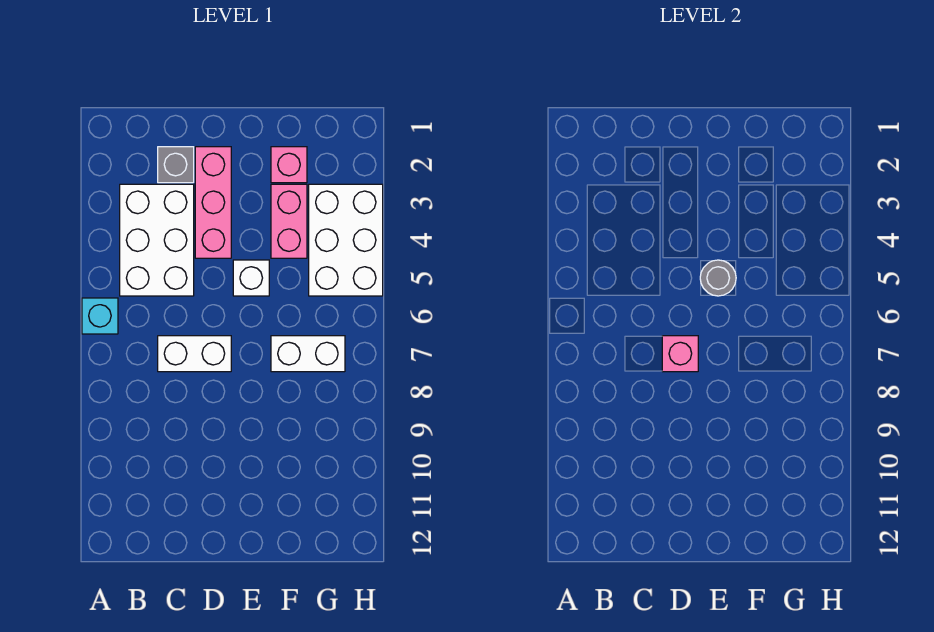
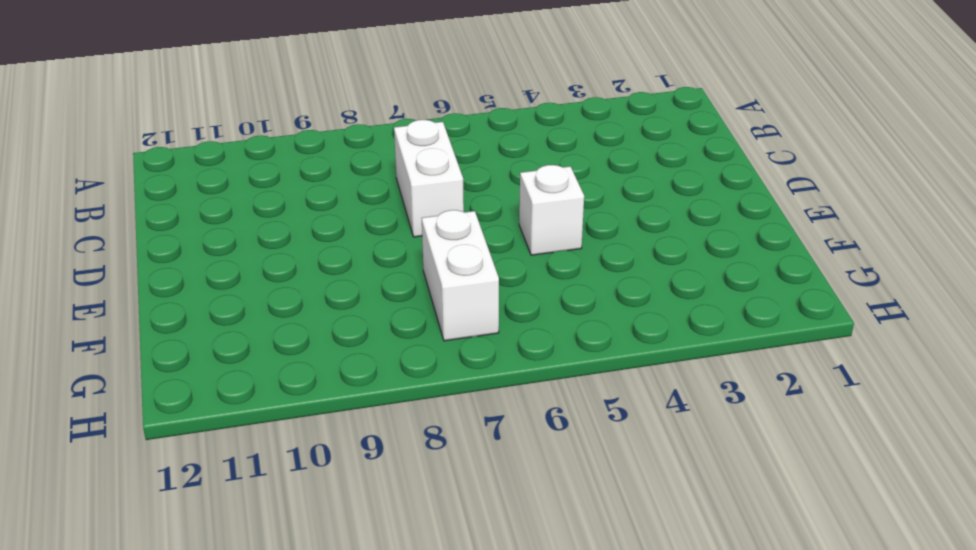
none -> cyan brick A6 level 1
none -> white brick B3:C5 level 1
none -> grey brick C2 level 1

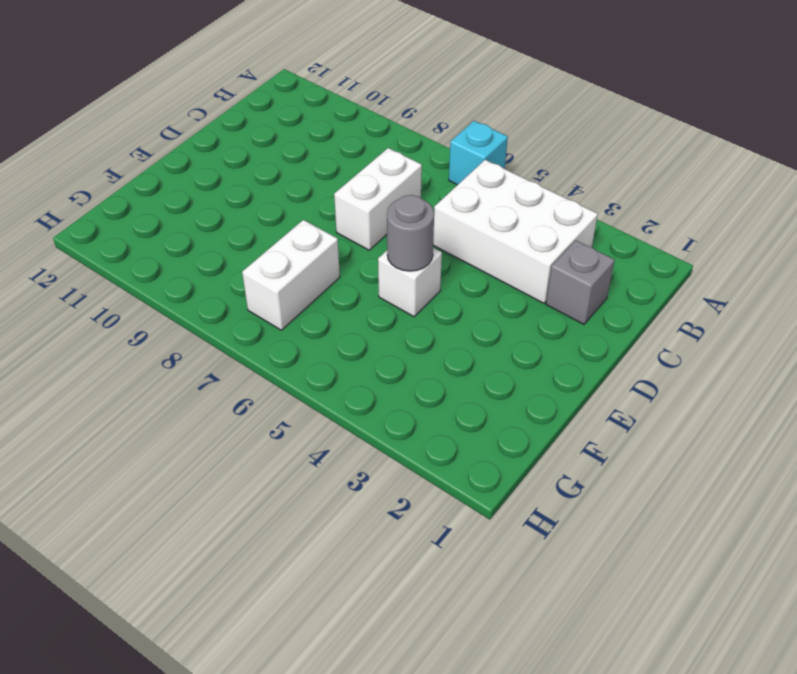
none -> pink brick D2:D4 level 1
none -> pink brick F2 level 1
none -> pink brick F3:F4 level 1

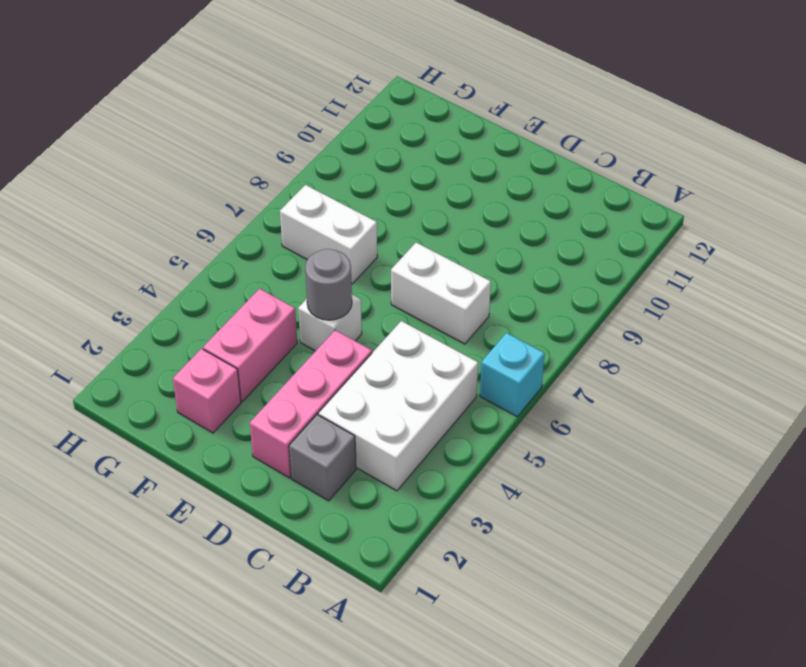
none -> white brick G3:H5 level 1
none -> pink brick D7 level 2

